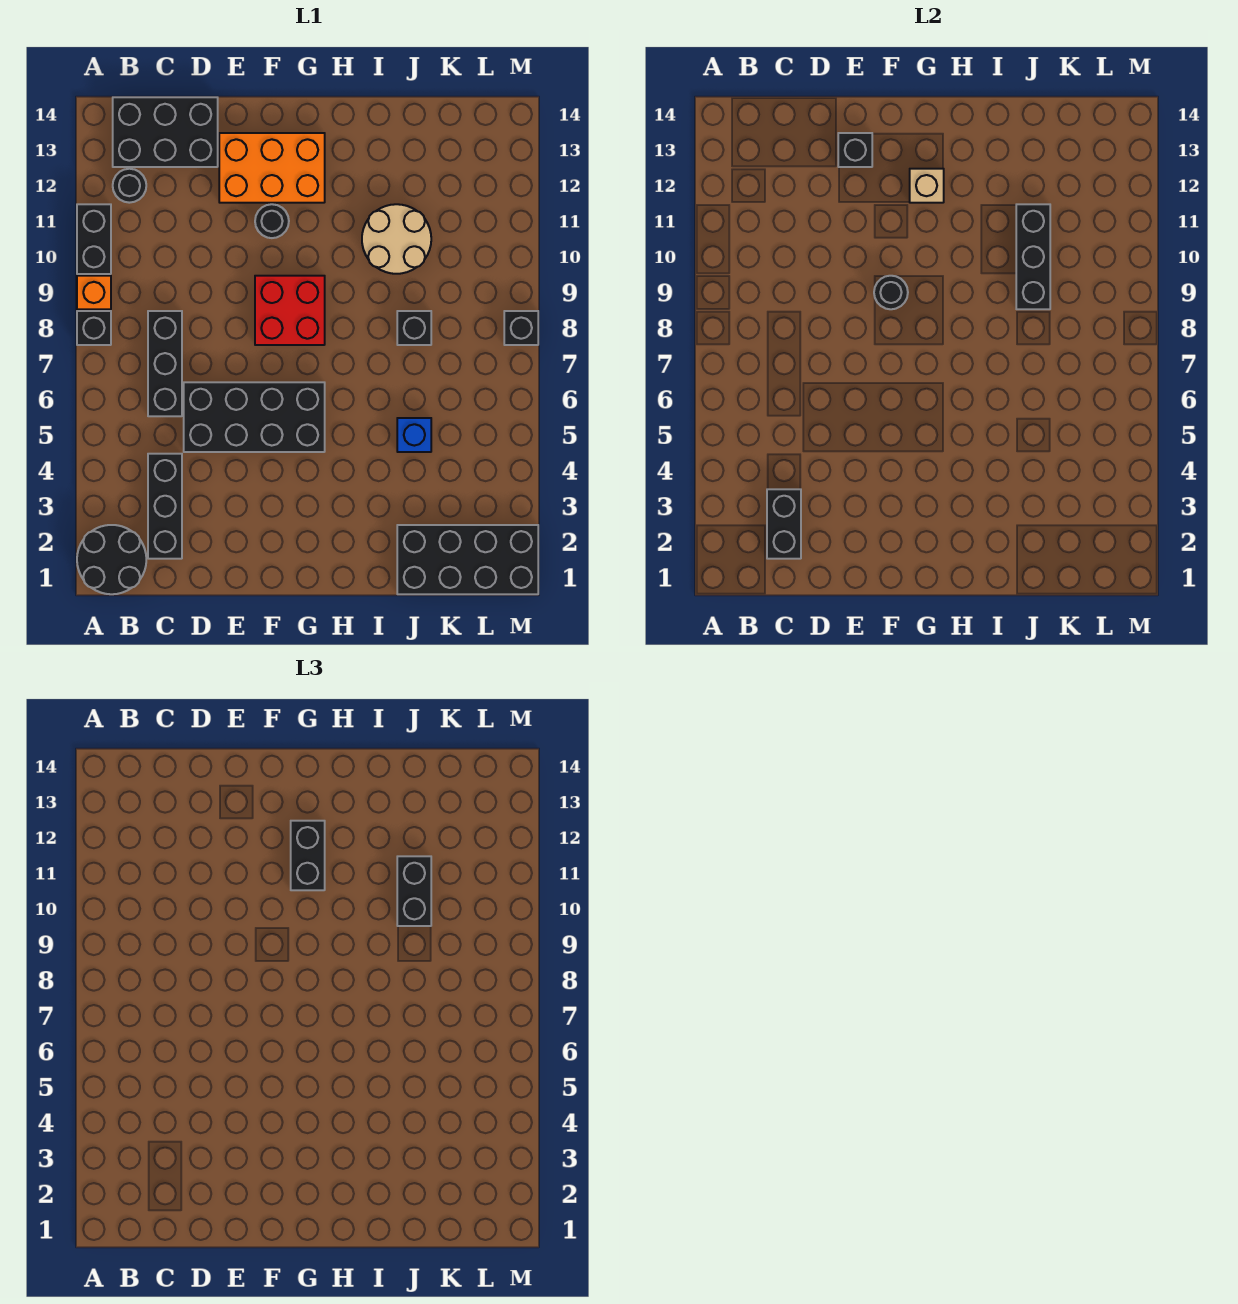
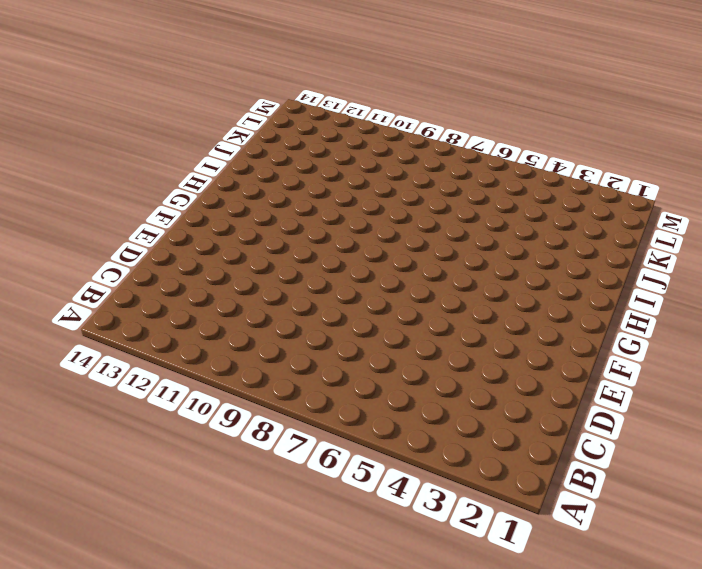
none -> black round brick A1:B2 level 1
none -> black brick A8 level 1
none -> orange brick A9 level 1

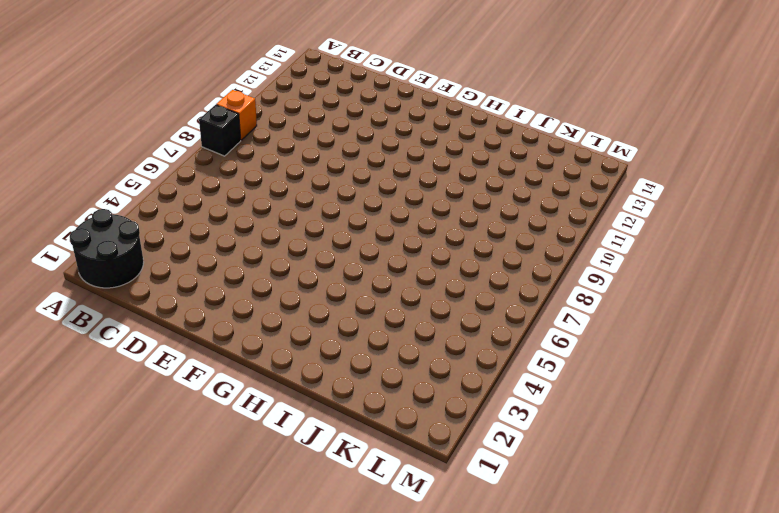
none -> black brick A10:A11 level 1
none -> black round brick B12 level 1
none -> black brick B13:D14 level 1

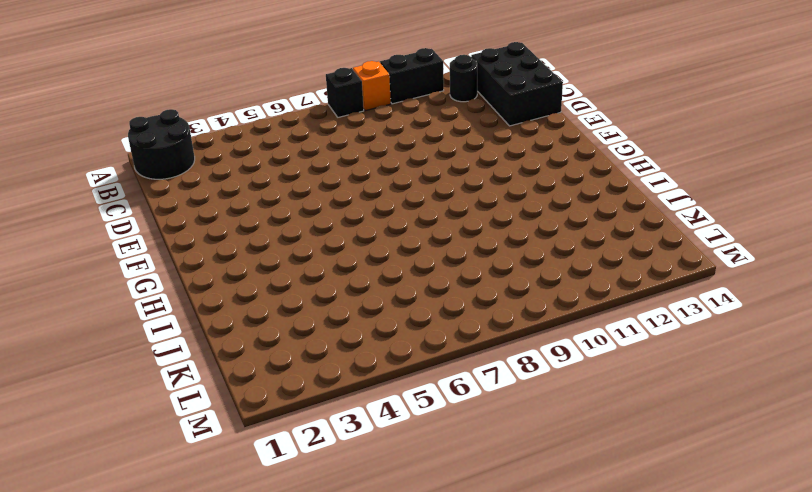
none -> black brick C2:C4 level 1
none -> black brick C6:C8 level 1
none -> black brick D5:G6 level 1

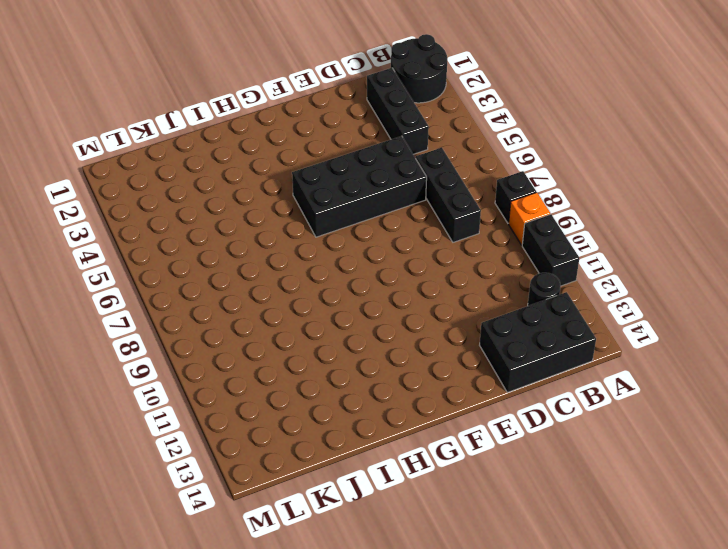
none -> orange brick E12:G13 level 1
none -> red brick F8:G9 level 1
none -> black round brick F11 level 1

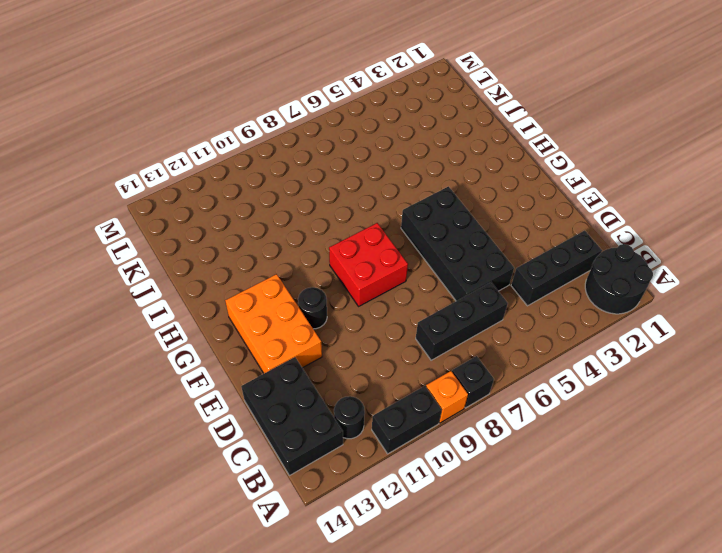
none -> tan round brick I10:J11 level 1
none -> black brick J1:M2 level 1
none -> blue brick J5 level 1

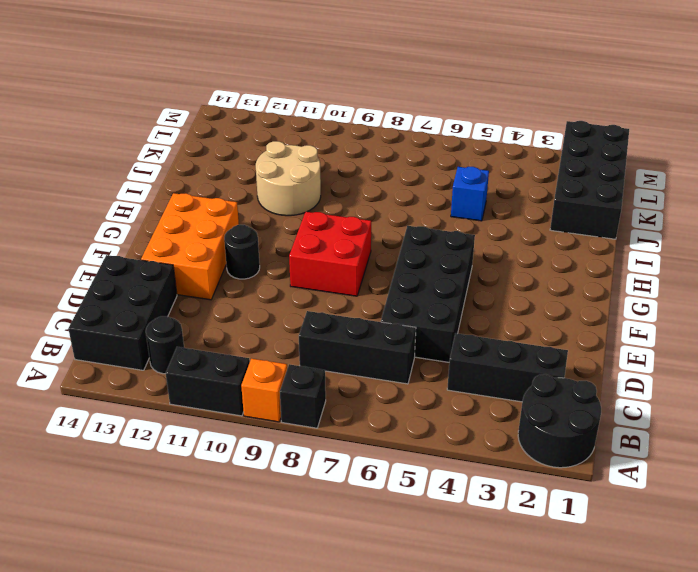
none -> black brick J8 level 1
none -> black brick M8 level 1
none -> black brick C2:C3 level 2

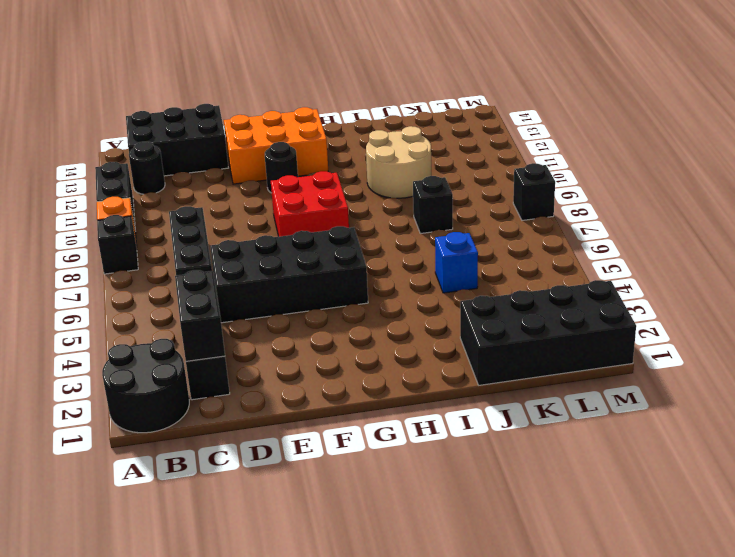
none -> black brick E13 level 2
none -> black round brick F9 level 2
none -> tan brick G12 level 2

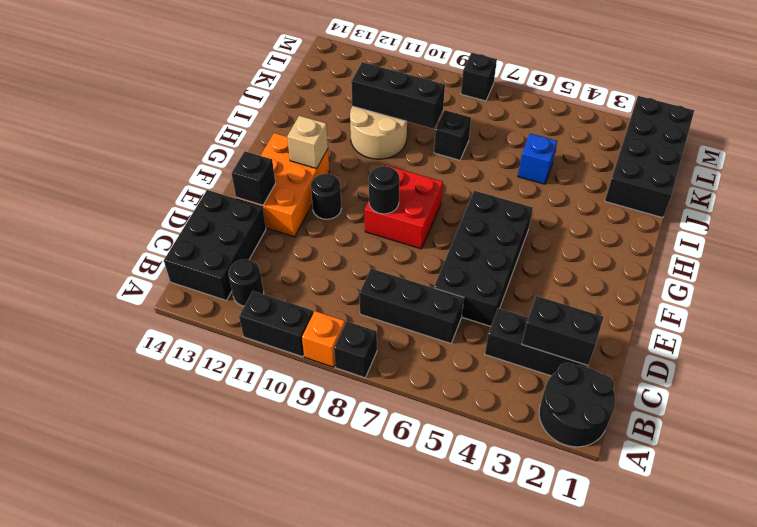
none -> black brick G11:G12 level 3
none -> black brick J10:J11 level 3

